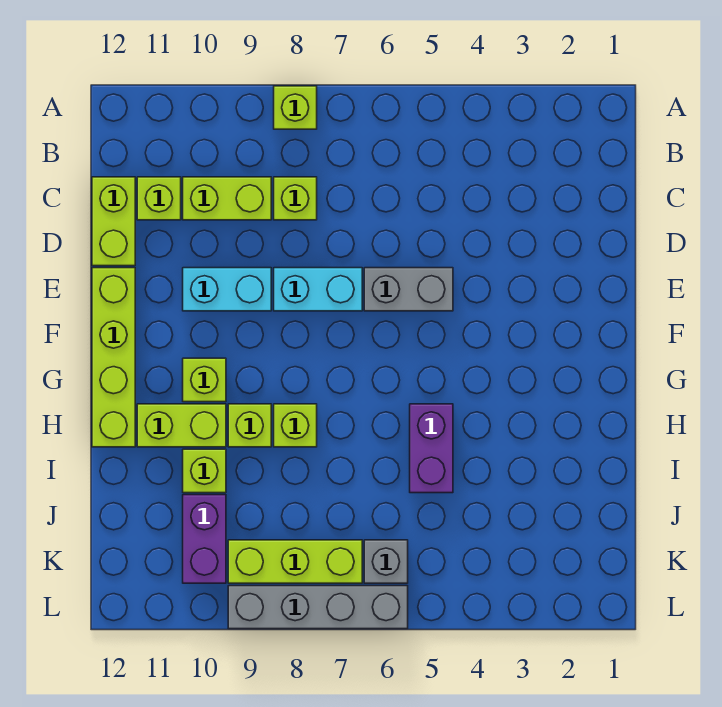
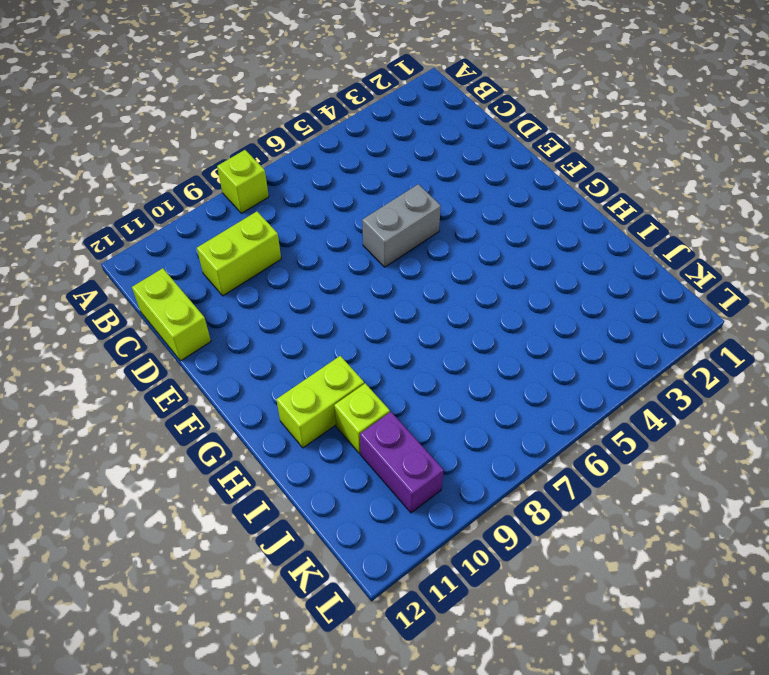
none -> lime brick C8 level 1
none -> lime brick C11 level 1
none -> cyan brick E7:E8 level 1

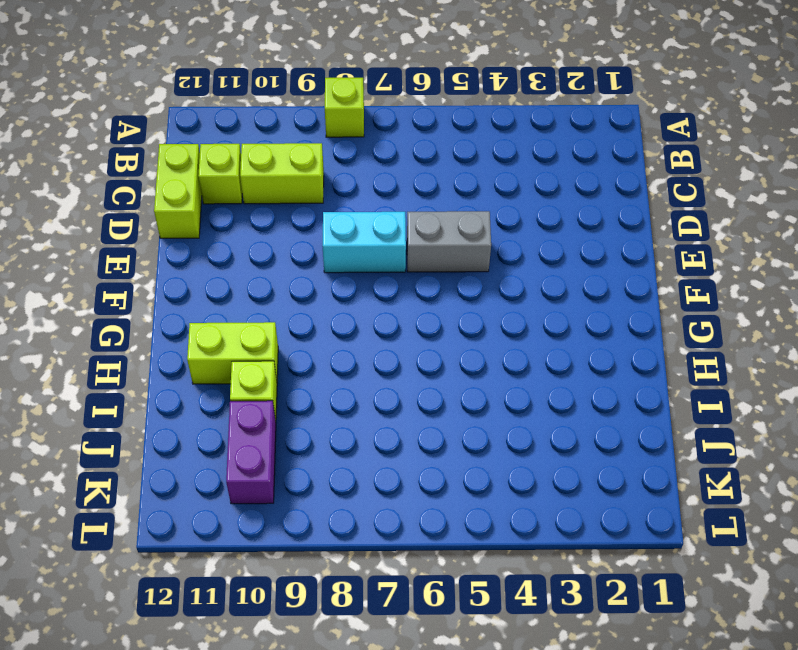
none -> lime brick C8 level 1
none -> cyan brick E9:E10 level 1
none -> lime brick E12:H12 level 1

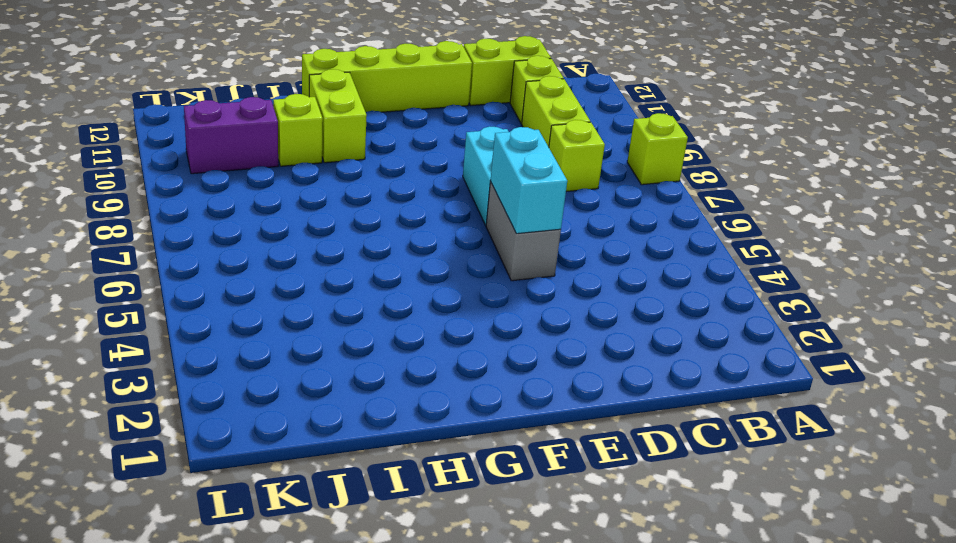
cyan brick E5:E6 level 2 -> cyan brick E9:E10 level 1
none -> lime brick G10 level 1
none -> purple brick H5:I5 level 1
none -> lime brick H8 level 1

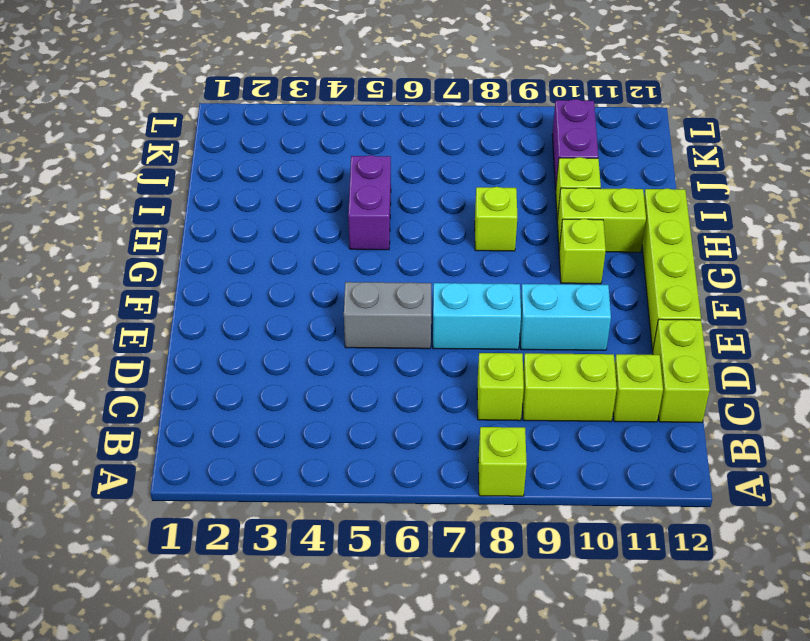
none -> lime brick H9 level 1
none -> grey brick K6 level 1
none -> lime brick K7:K9 level 1

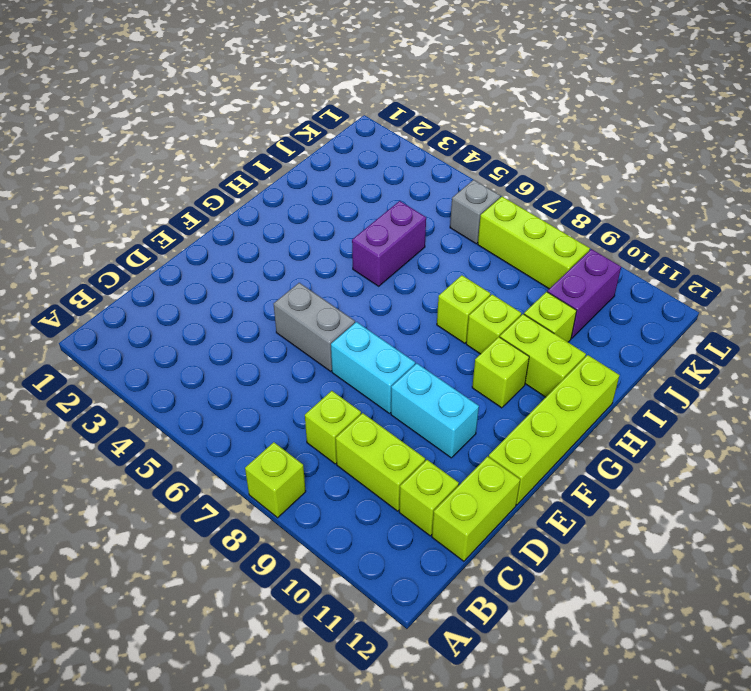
none -> grey brick L6:L9 level 1

